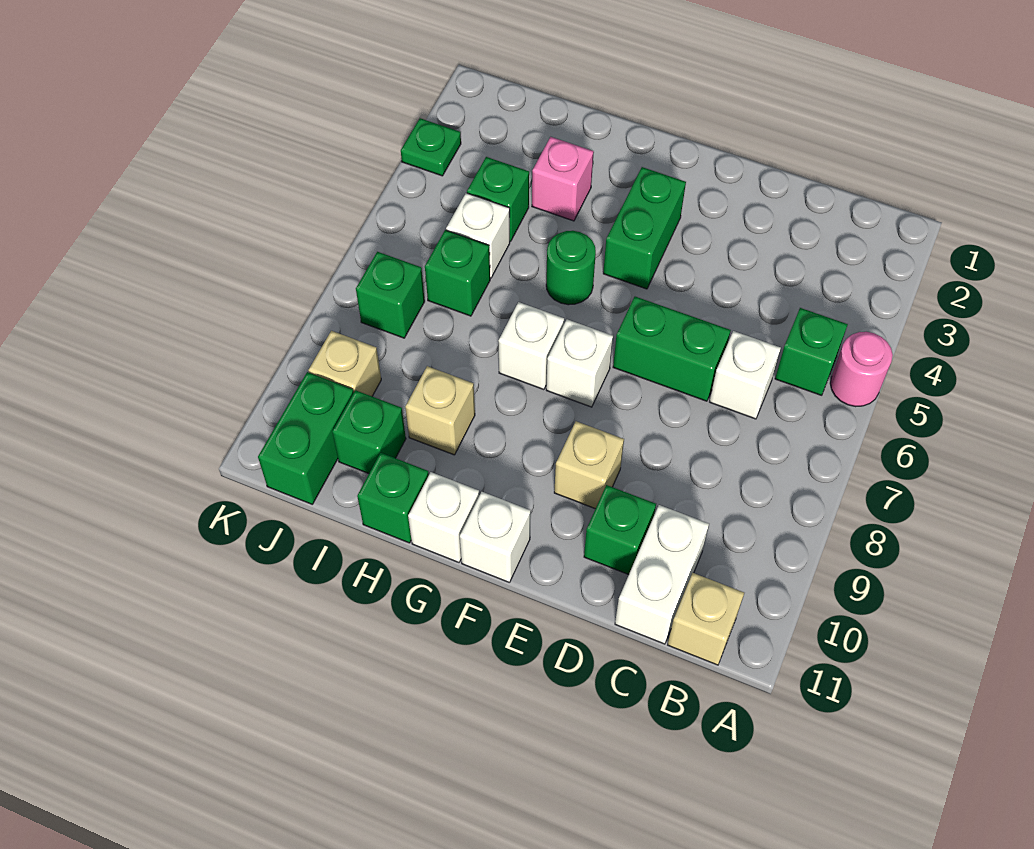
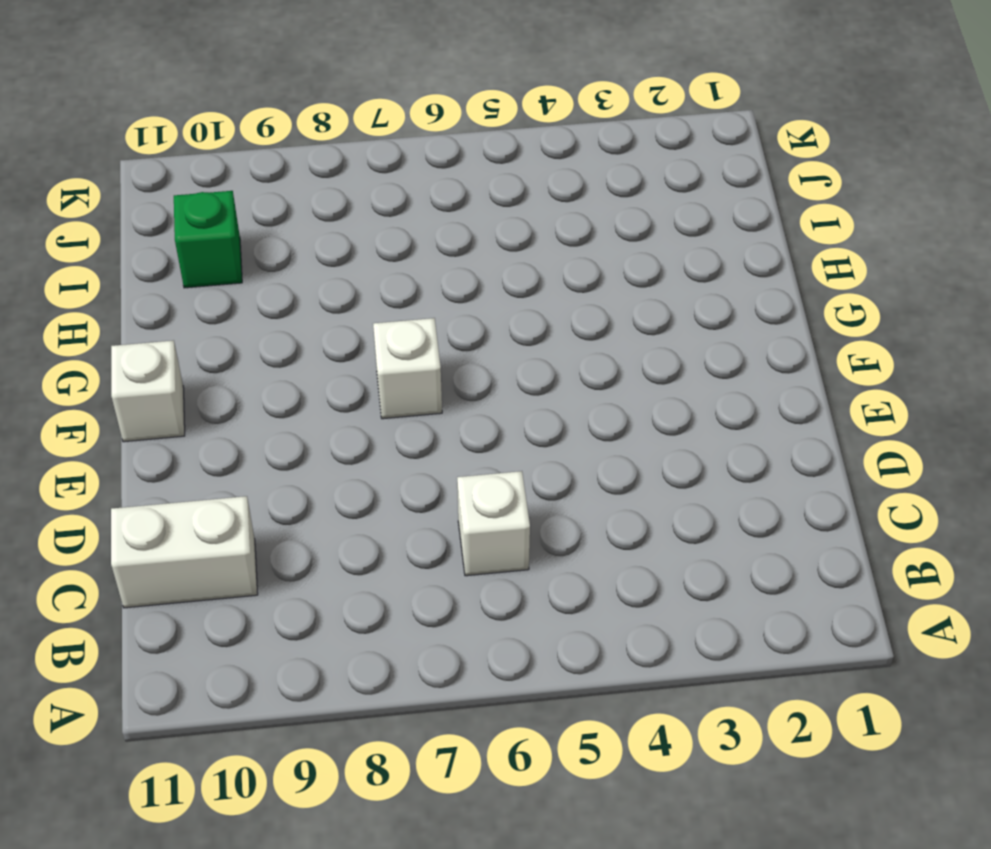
none -> pink round brick A5 level 1
none -> green brick B5 level 1
none -> tan brick B11 level 1

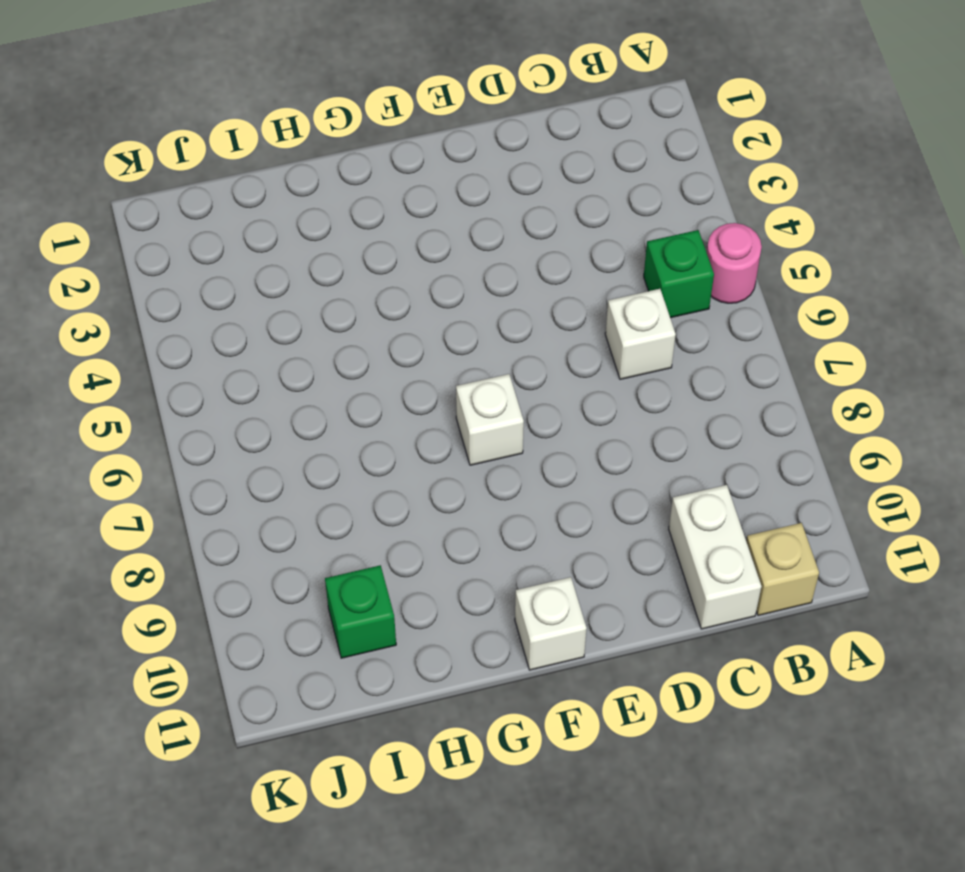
none -> green brick D6:E6 level 1
none -> green brick D10 level 1
none -> tan brick E9 level 1

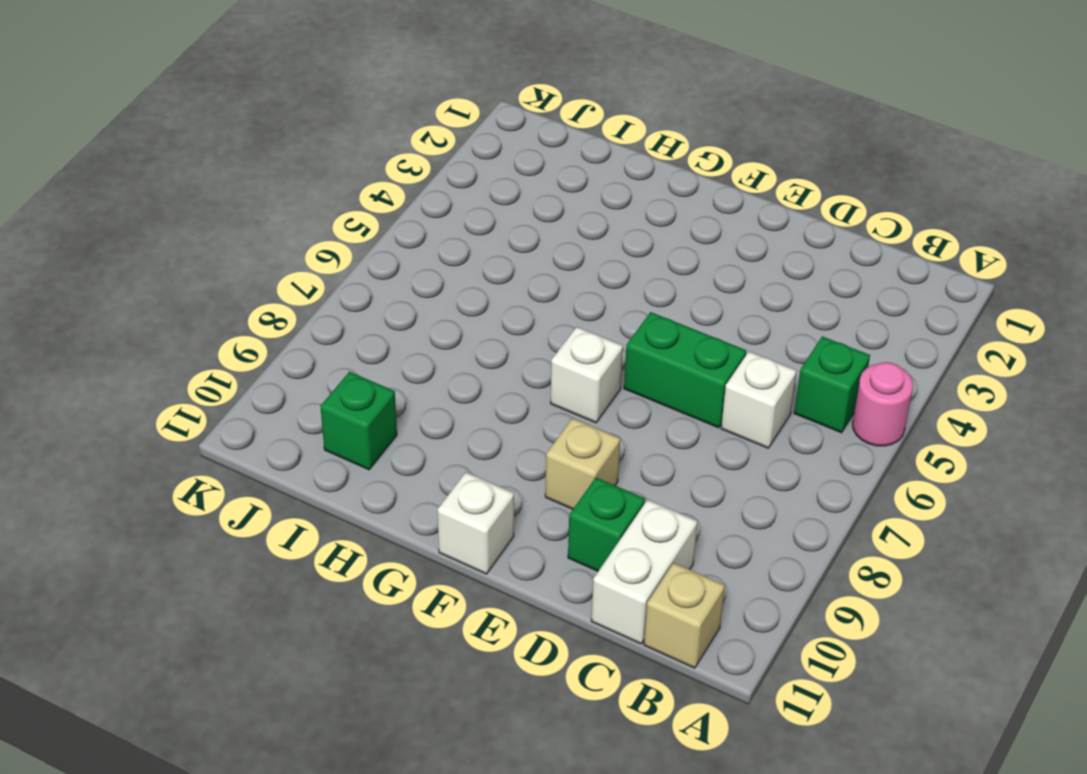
none -> green brick F3:F4 level 1
none -> green round brick G5 level 1
none -> white brick G7 level 1

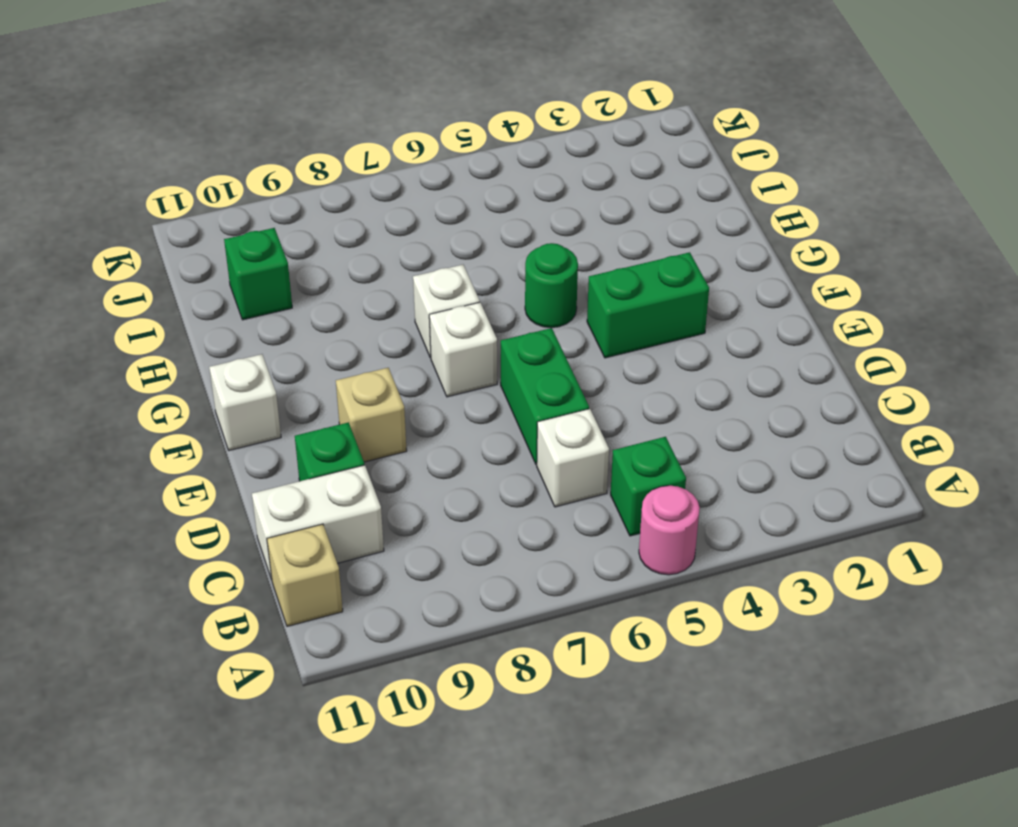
none -> white brick G11 level 1
none -> pink brick H3 level 1
none -> tan brick H9 level 1

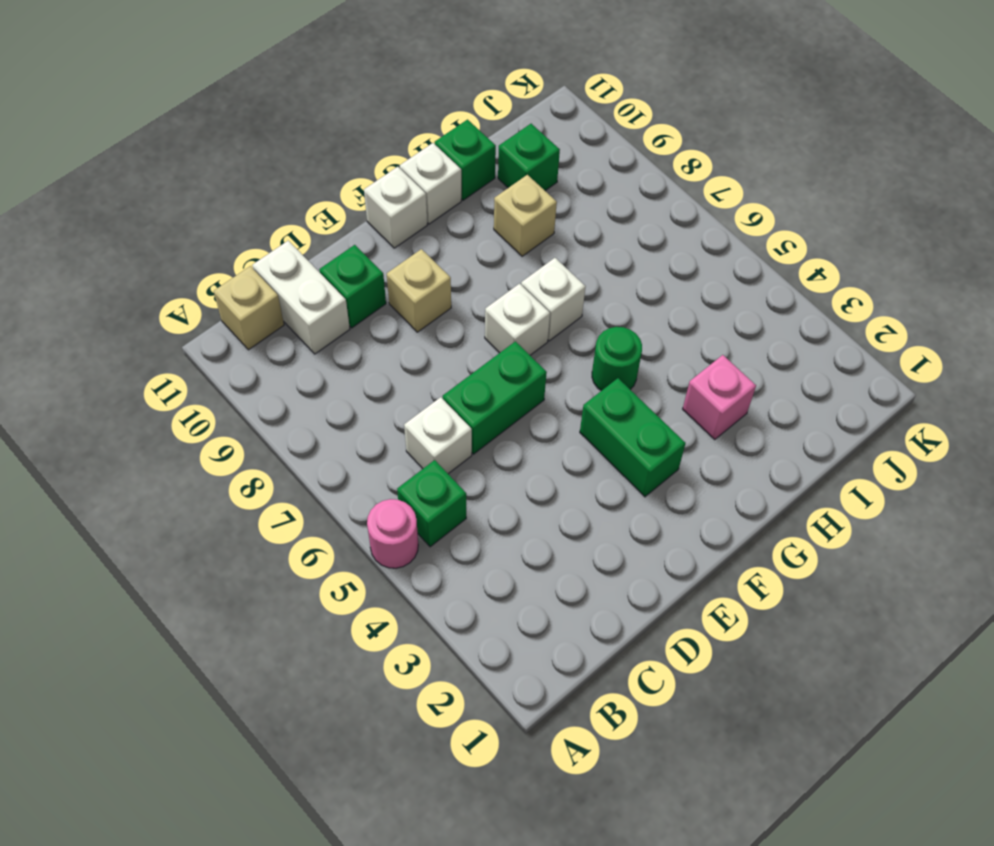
none -> green brick I4 level 1
none -> white brick I5 level 1
none -> green brick I6 level 1

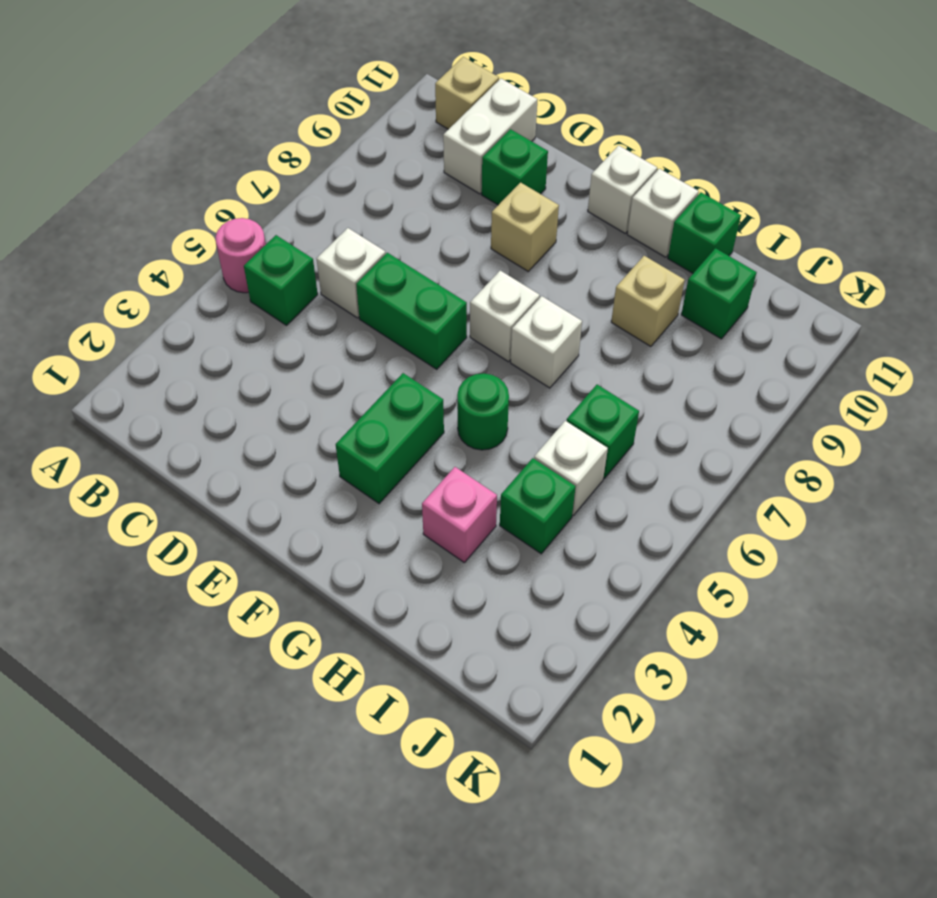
none -> green brick J7 level 1
none -> tan brick J9 level 1
none -> green brick J10:J11 level 1

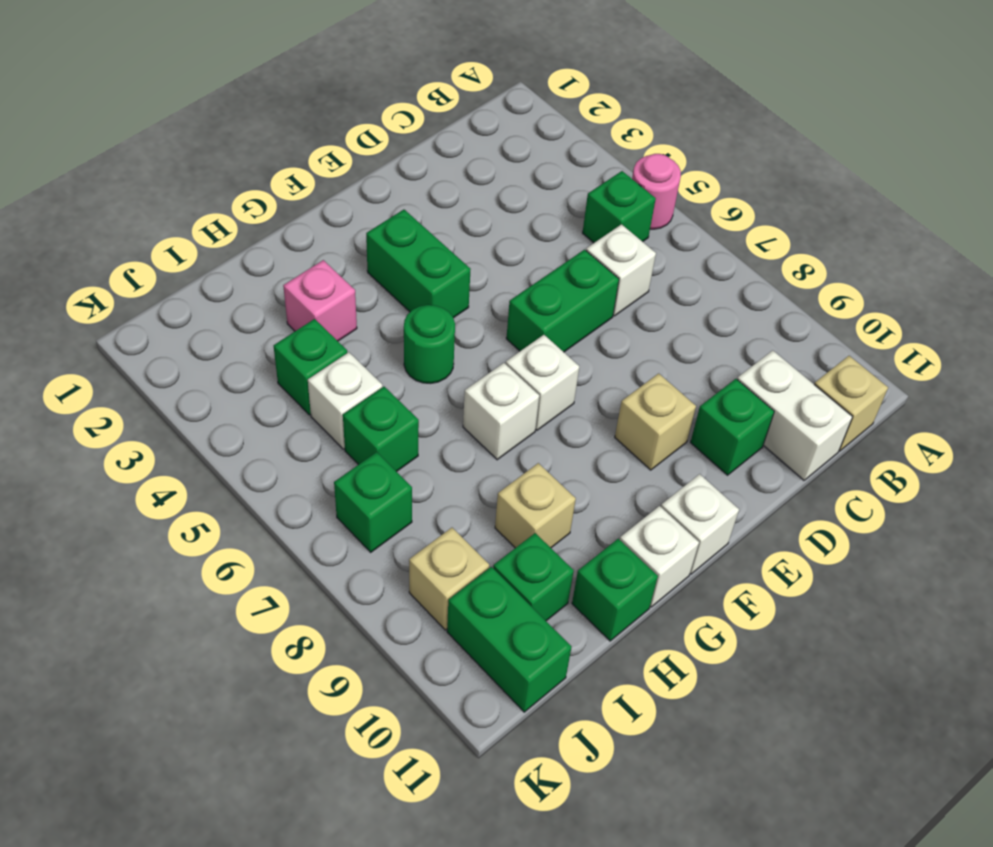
none -> green plate K3 level 1

